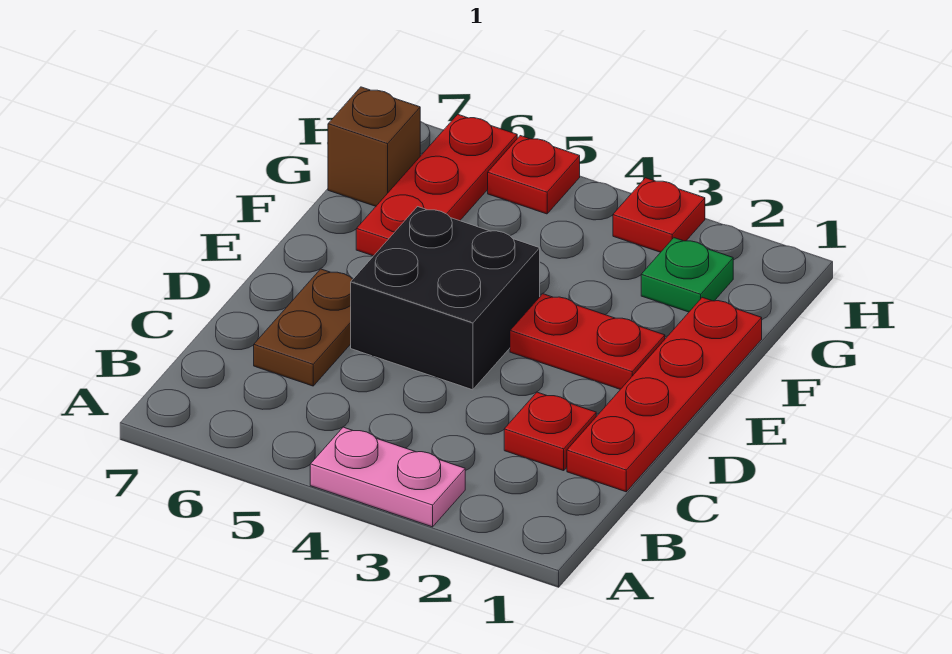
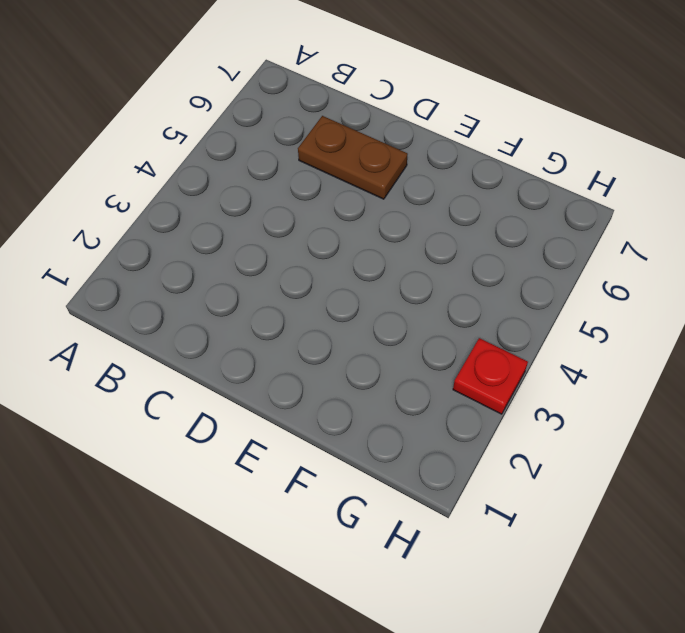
none -> pink plate A3:A4 level 1
none -> red plate C1:F1 level 1

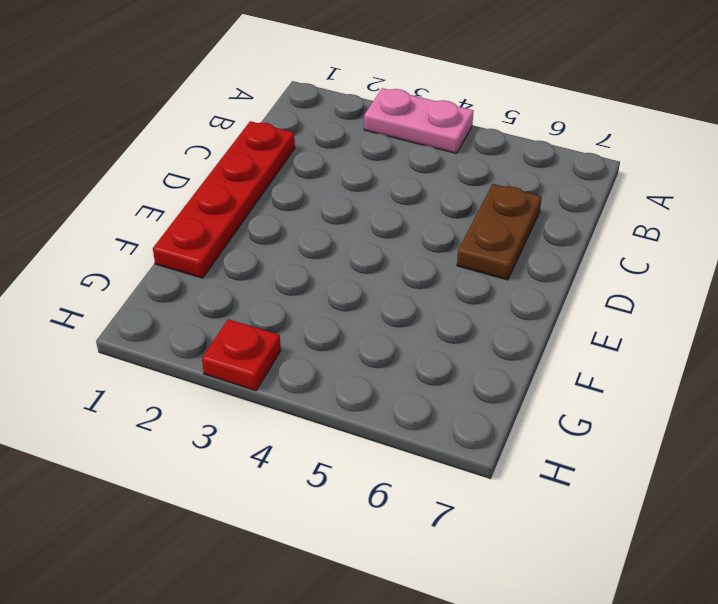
none -> red plate C2 level 1
none -> black brick D4:E5 level 1

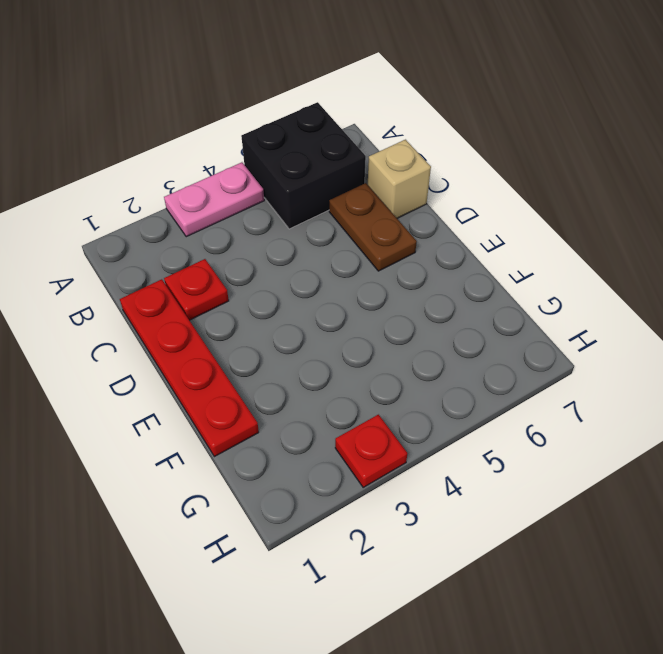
black brick A5:B6 level 1 -> black brick D4:E5 level 1
tan brick C7 level 1 -> none
none -> red plate E2:E3 level 1
none -> red plate F6:H6 level 1

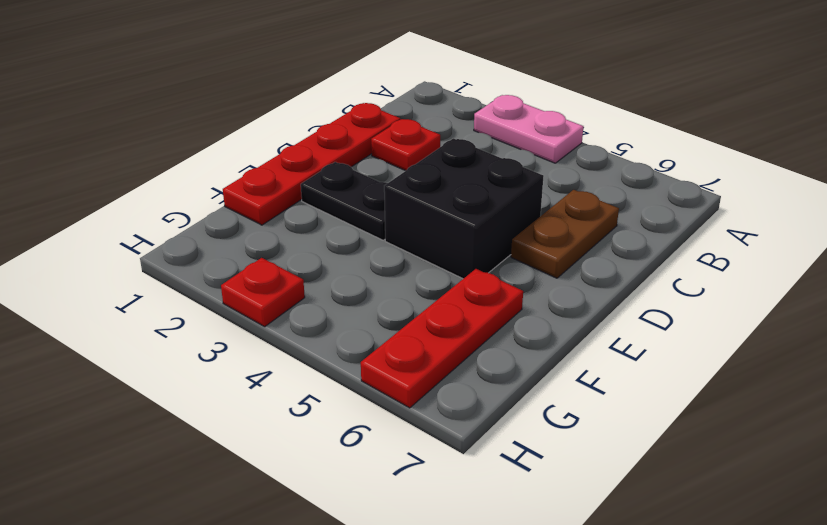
black plate E2:E3 level 1 -> red plate E2:E3 level 1
none -> green plate G2 level 1
none -> brown brick G7 level 1

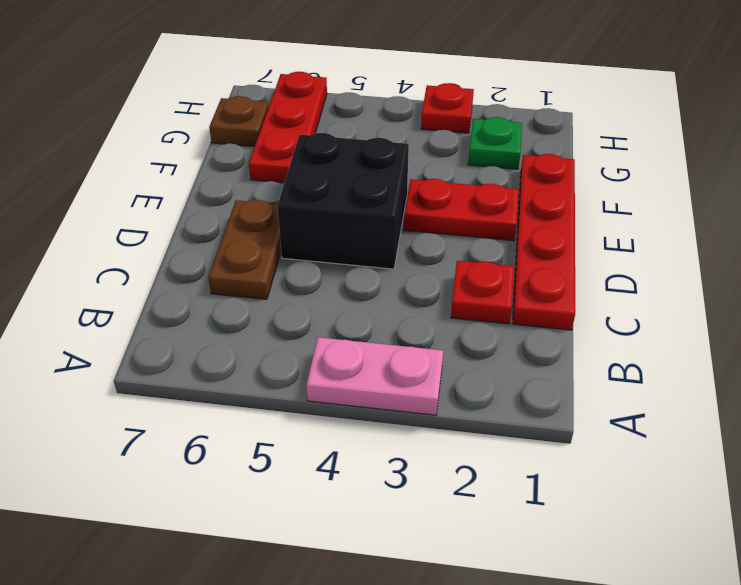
brown plate G7 level 1 -> brown brick G7 level 1
none -> red plate H5 level 1

